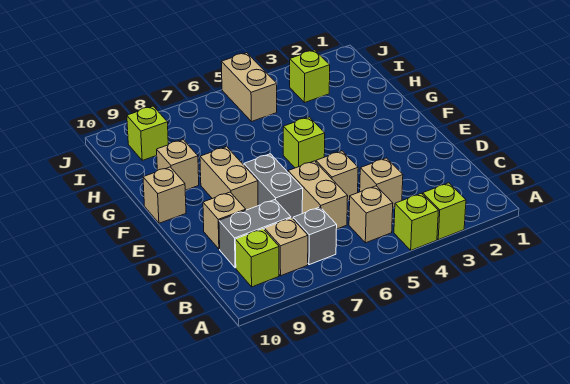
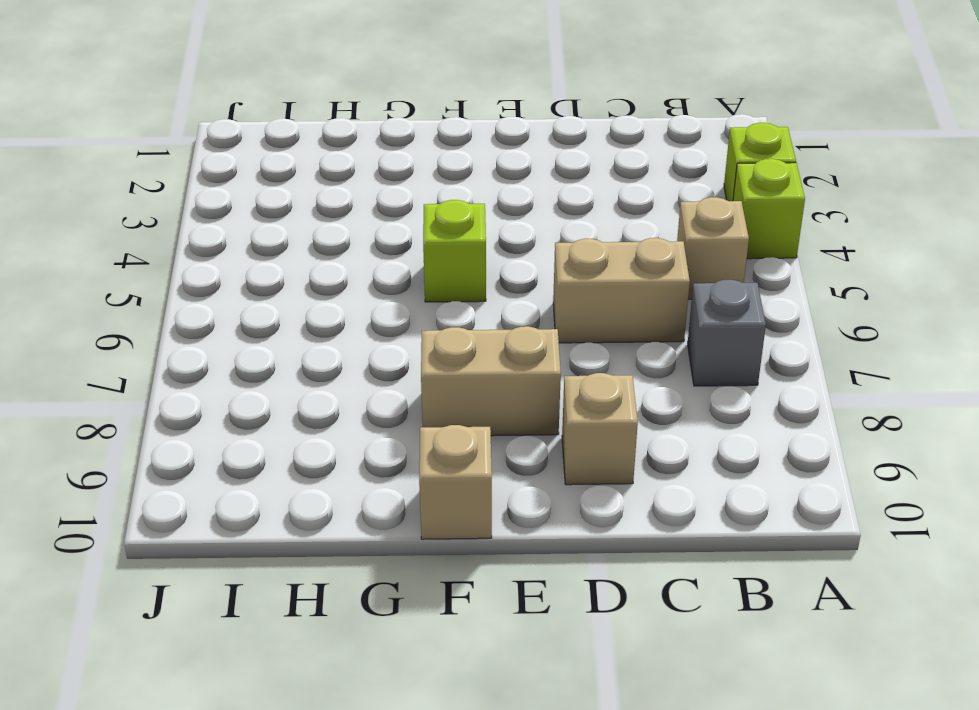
none -> tan brick B8 level 1
none -> lime brick B9 level 1
none -> tan brick C4 level 1

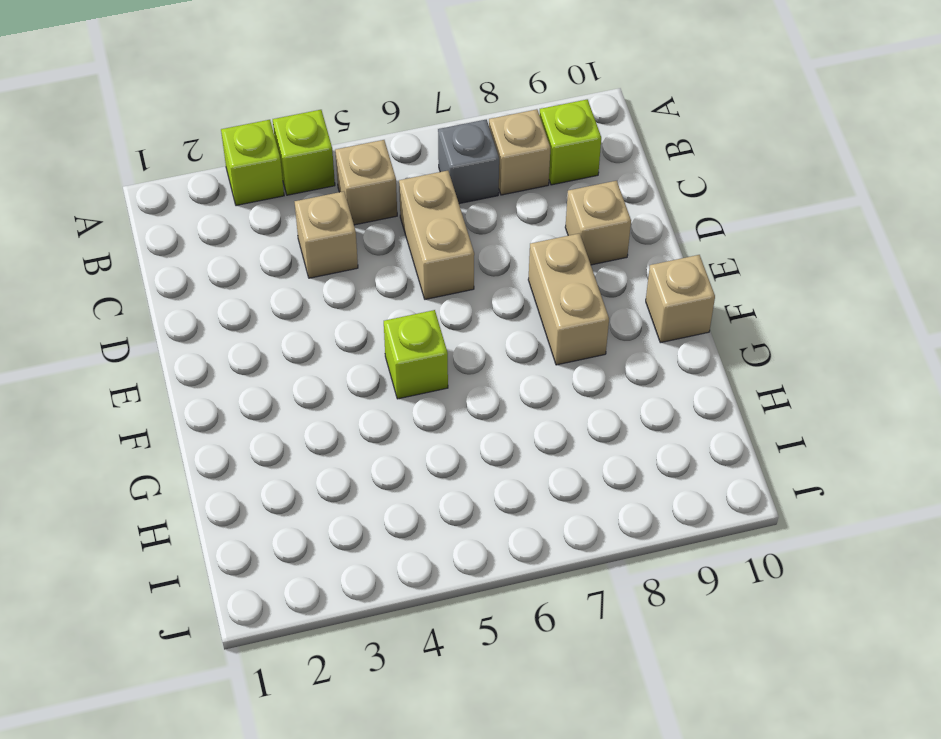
none -> grey brick C8:C9 level 1
none -> tan brick D5 level 1
none -> grey brick D7:E7 level 1

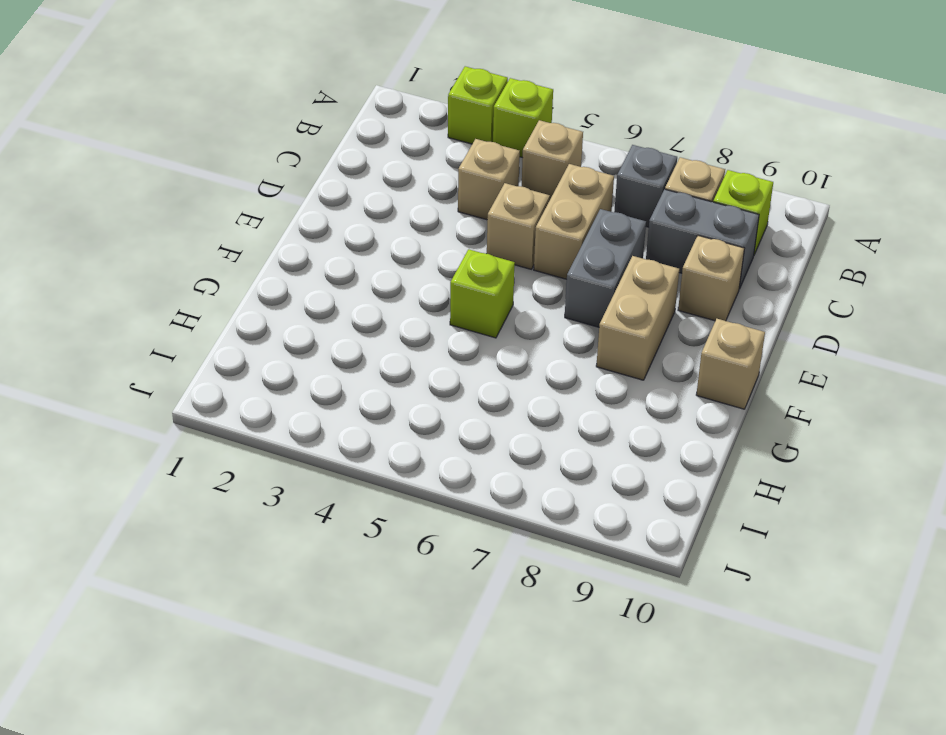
none -> tan brick G9 level 1
none -> lime brick I3 level 1
none -> tan brick I5:J5 level 1

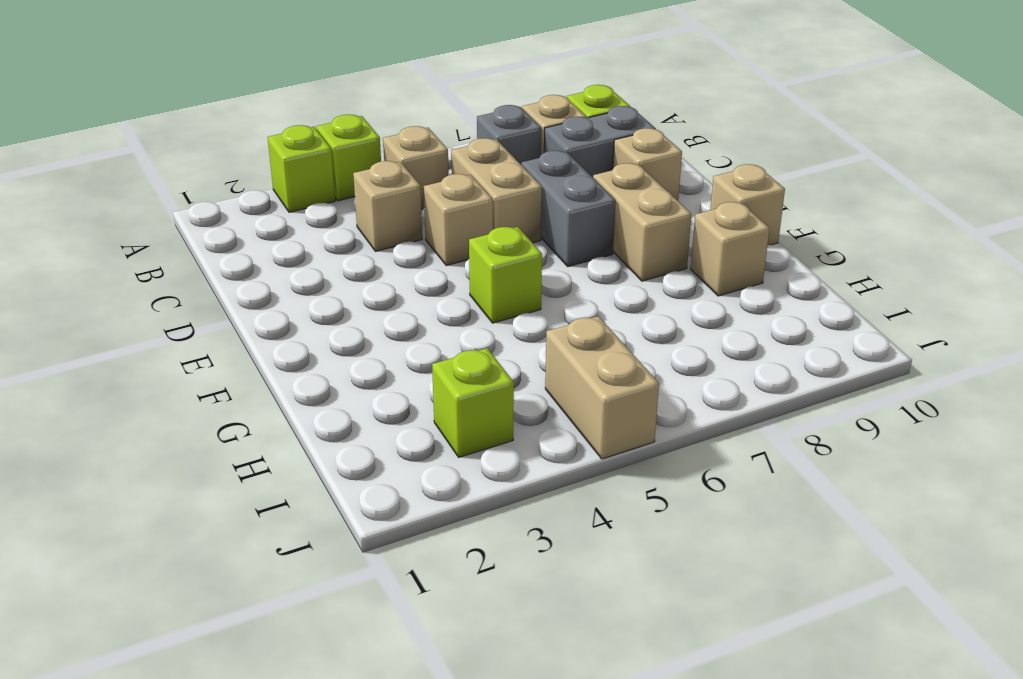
none -> lime brick I9 level 1

